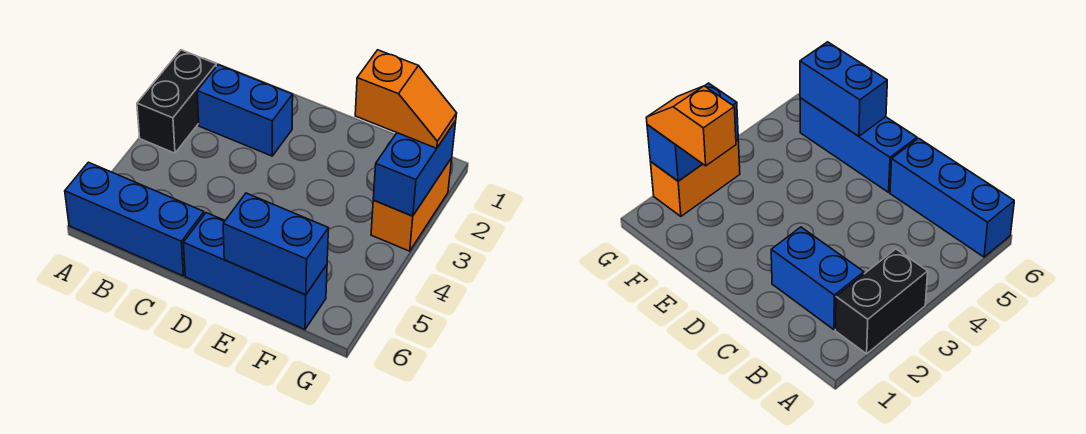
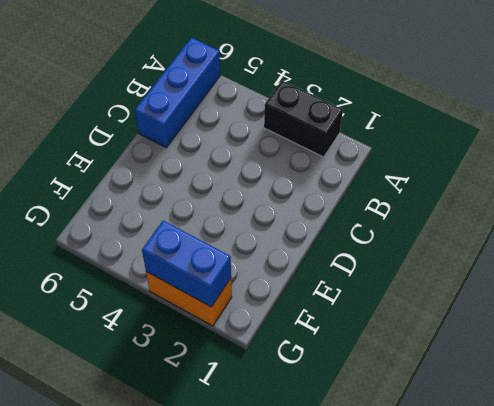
none -> blue brick B2:C2 level 1
none -> blue brick D6:F6 level 1

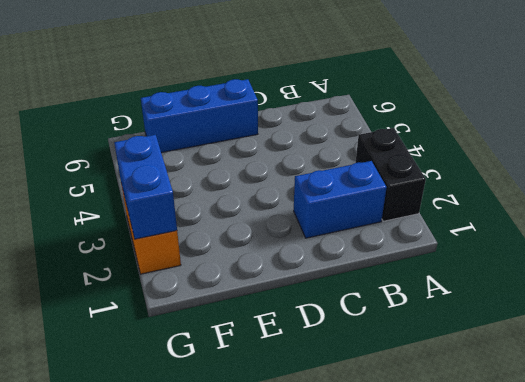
none -> blue brick A6:C6 level 1
none -> blue brick E6:F6 level 2

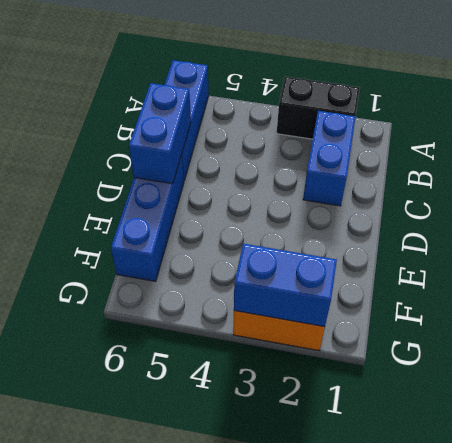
blue brick C6:D6 level 2 -> blue brick E6:F6 level 2
none -> orange slope F2:G2 level 3 top F

